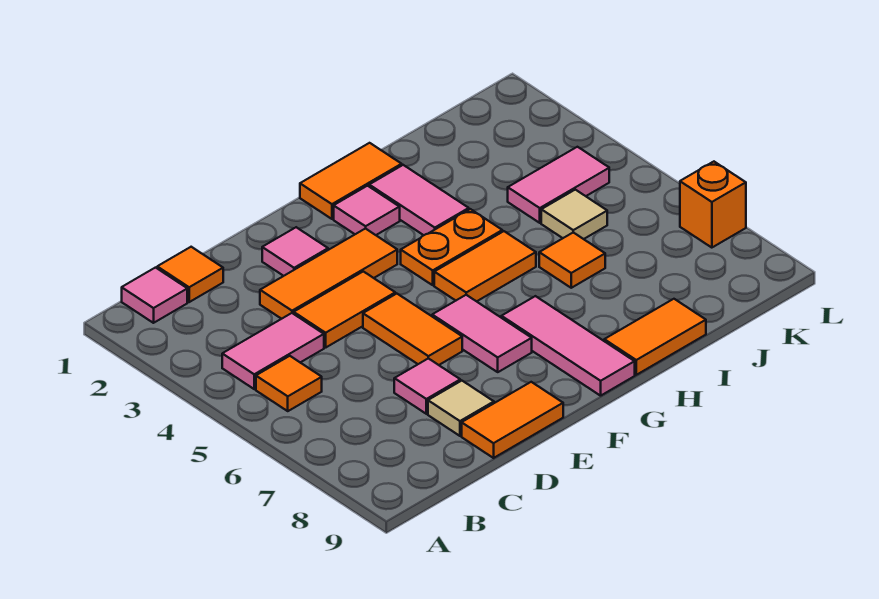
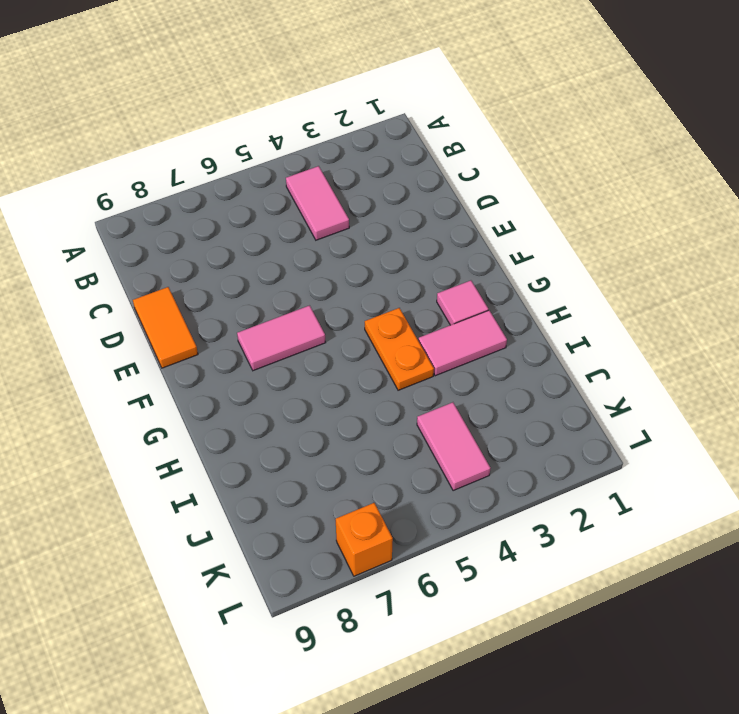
none -> pink tile B1 level 1
none -> orange tile B5 level 1
none -> orange tile C1 level 1

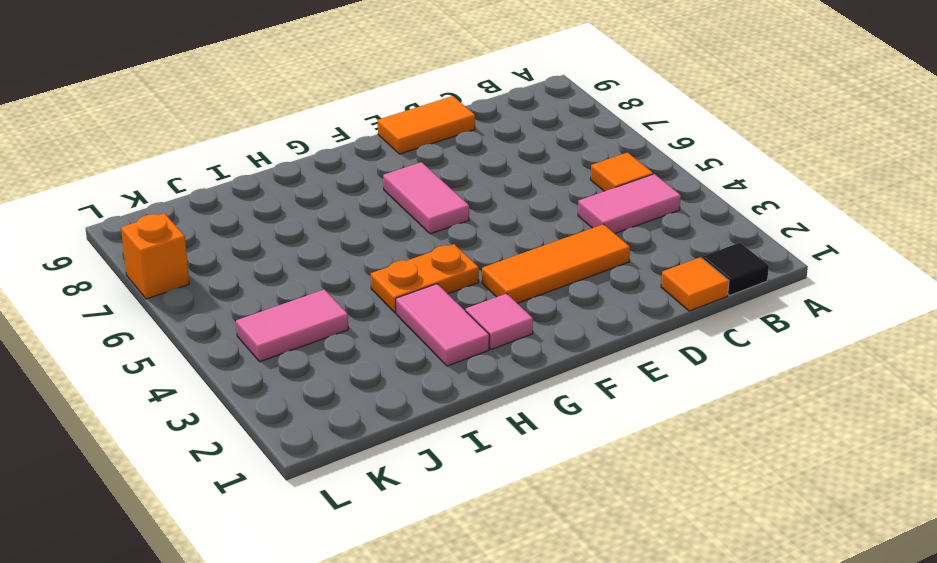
black tile B1 level 1 -> pink tile B1 level 1
none -> orange tile D4:E4 level 1
none -> pink tile D7 level 1
none -> tan tile D8 level 1

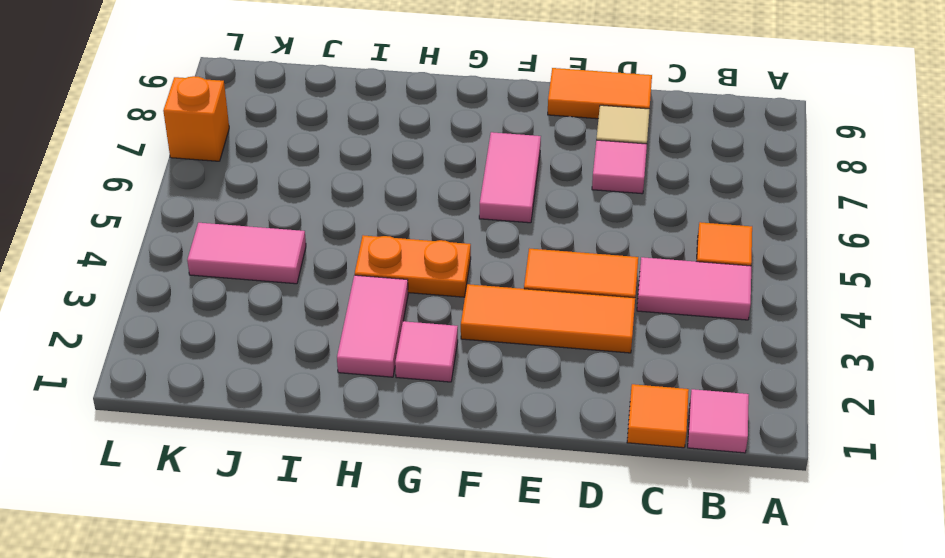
none -> pink tile E2 level 1
none -> orange tile E5:E6 level 1
none -> orange tile G1:H1 level 1

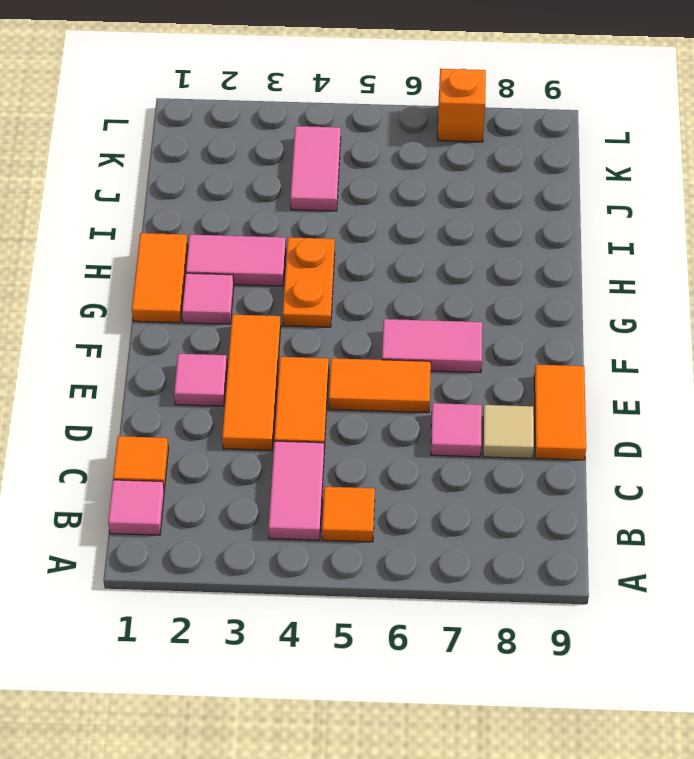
none -> orange tile G5:H5 level 1
none -> pink tile G7:G9 level 1
none -> orange tile H9:I9 level 1

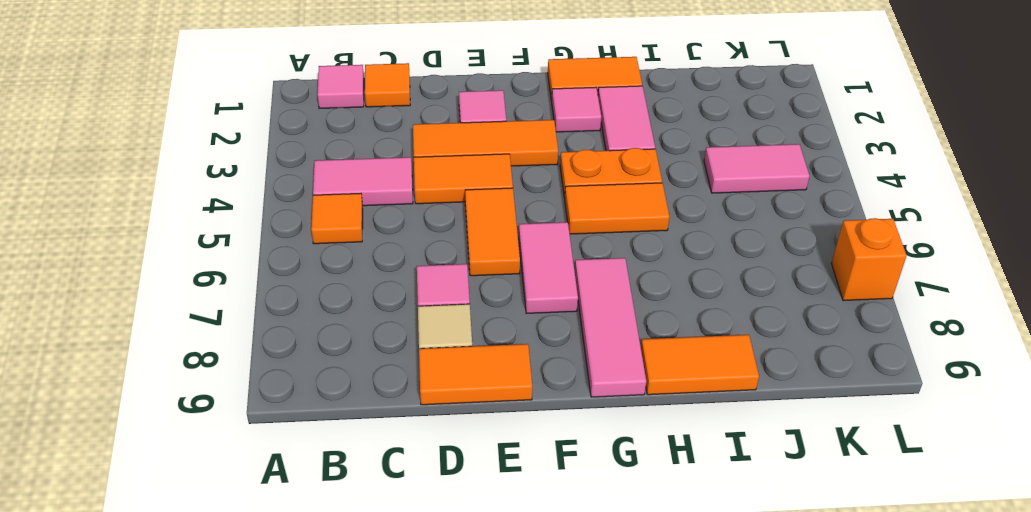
none -> orange tile I6 level 1
none -> tan tile J5 level 1

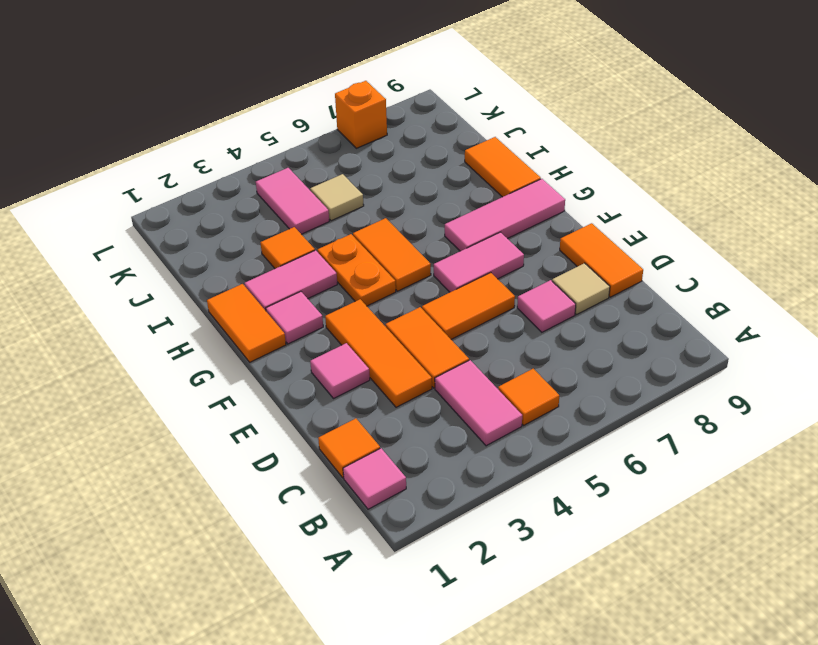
orange tile I3 level 1 -> orange tile I6 level 1

